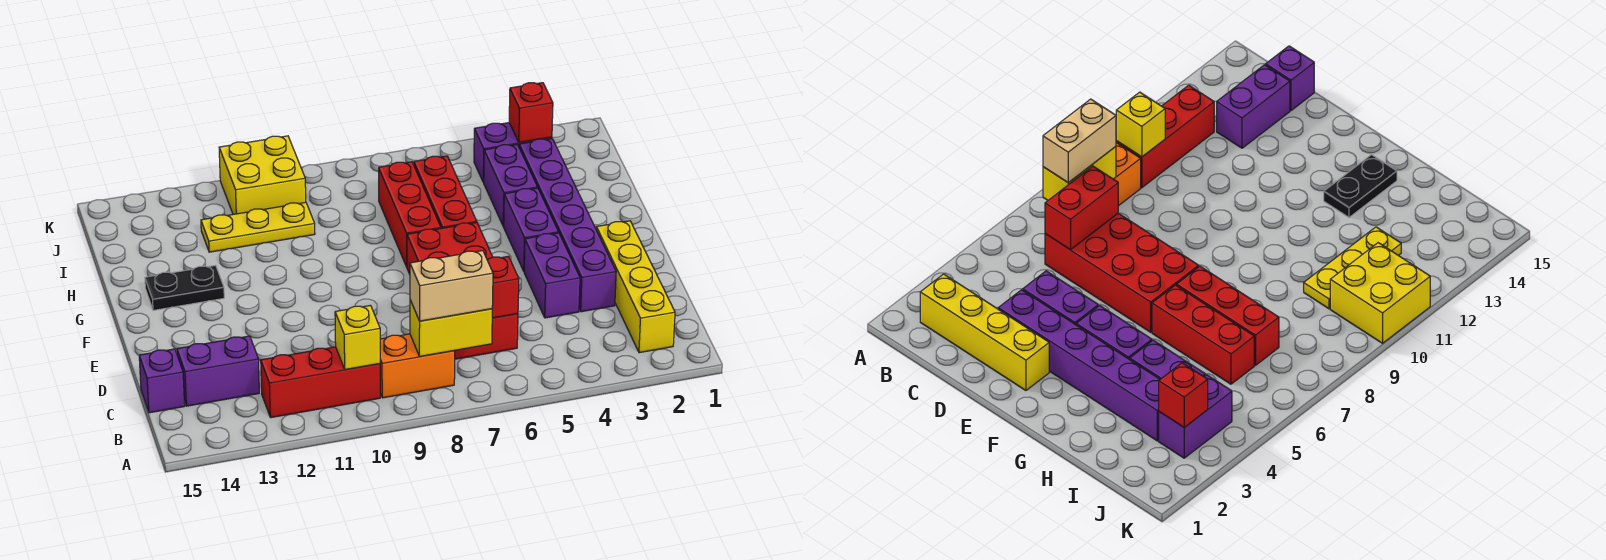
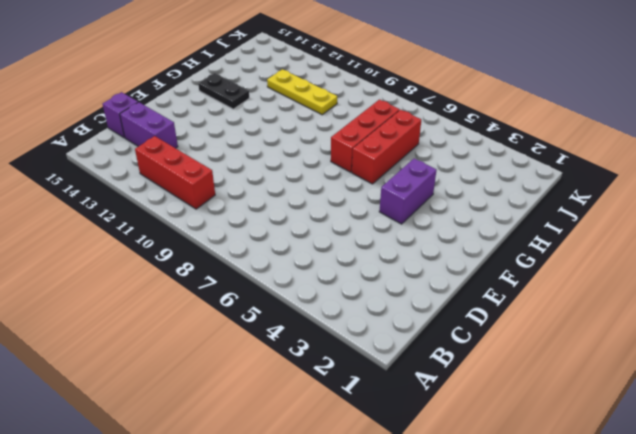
none -> yellow brick B2:E2 level 1
none -> orange brick B8:B9 level 1
none -> red brick C6:F7 level 1

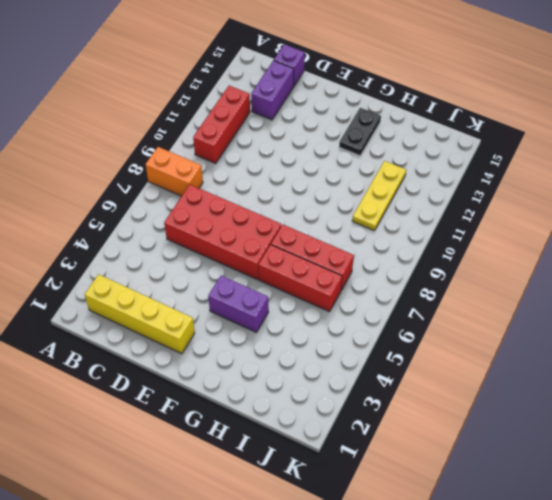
orange brick A8:B8 level 1 -> orange brick B8:B9 level 1
none -> purple brick D3:I3 level 1
none -> purple brick D4:E4 level 1
none -> purple brick H4:I4 level 1

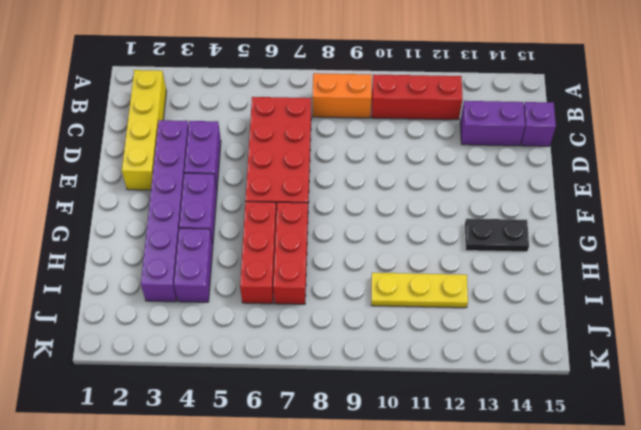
none -> purple brick J3:J4 level 1
none -> yellow brick J10:K11 level 1
none -> yellow brick B7:B8 level 2

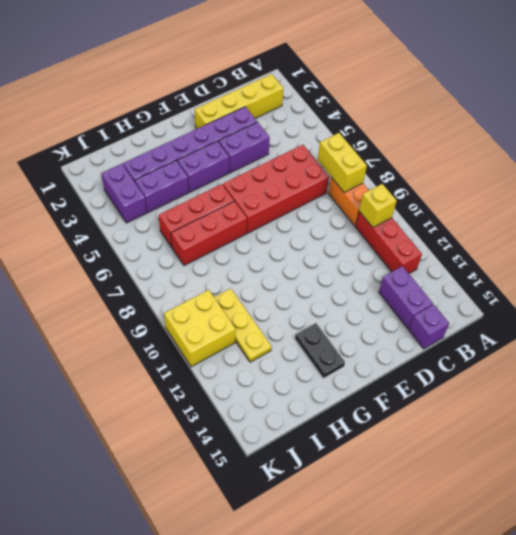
none -> red brick C6:C7 level 2
none -> red brick J3 level 2
none -> tan brick B7:B8 level 3

